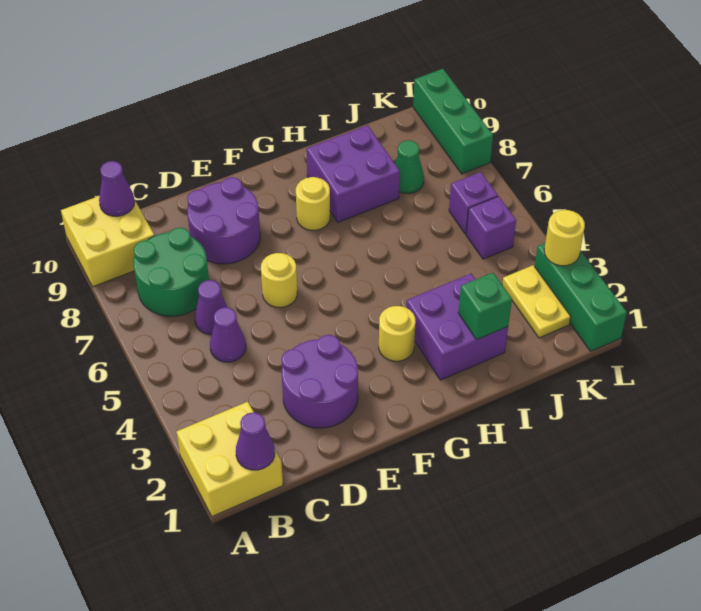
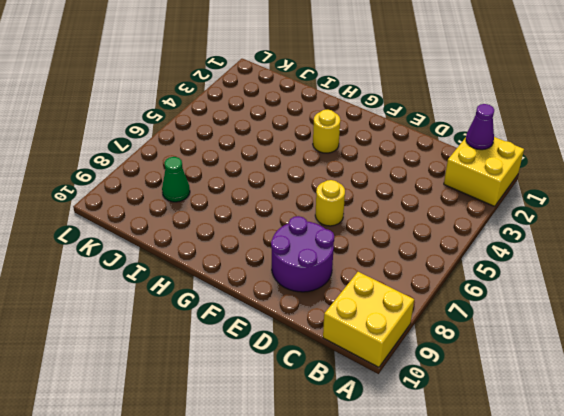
none -> green round brick B7:C8 level 1
none -> purple cone C5 level 1
none -> purple cone C6 level 1

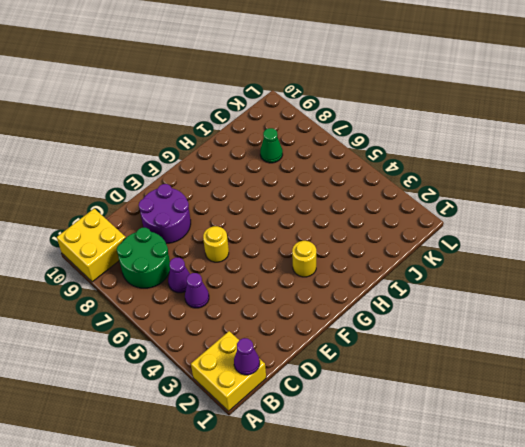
none -> purple round brick D2:E3 level 1
none -> yellow round brick G8 level 1
none -> purple brick H2:I3 level 1

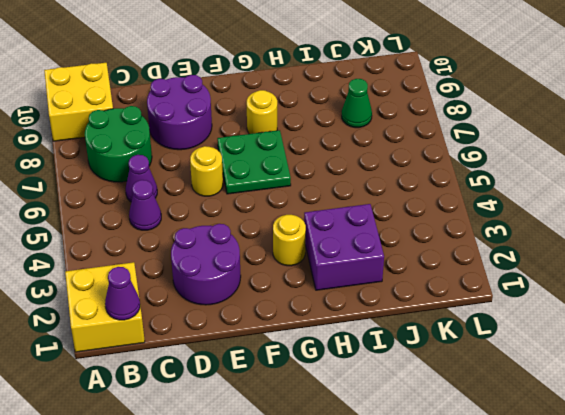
green plate F6:G7 level 1 -> none
none -> purple brick H8:I9 level 1
none -> yellow plate K2:K3 level 1
none -> purple brick K5 level 1

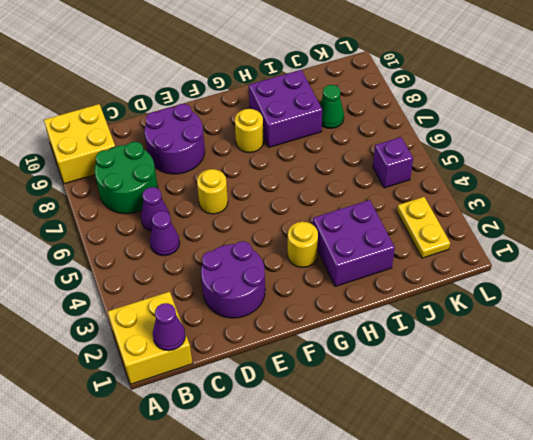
none -> purple brick K6 level 1
none -> green brick L1:L3 level 1
none -> green brick L8:L10 level 1

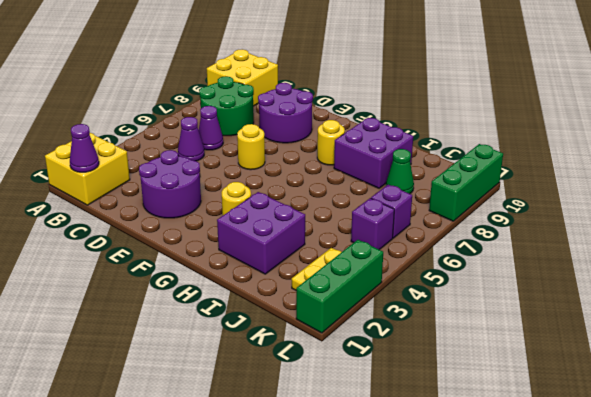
none -> purple cone B10 level 2
none -> green brick I2 level 2
none -> yellow round brick L3 level 2

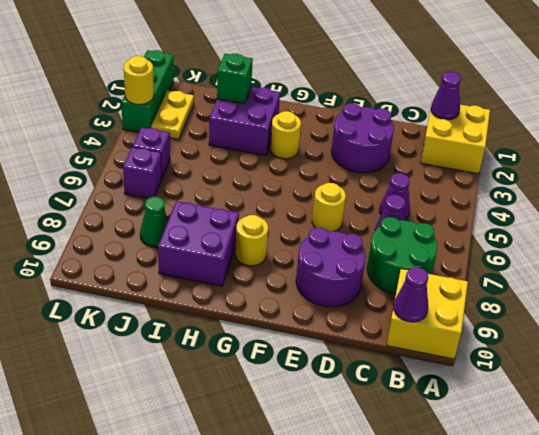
none -> green brick L8:L10 level 1

